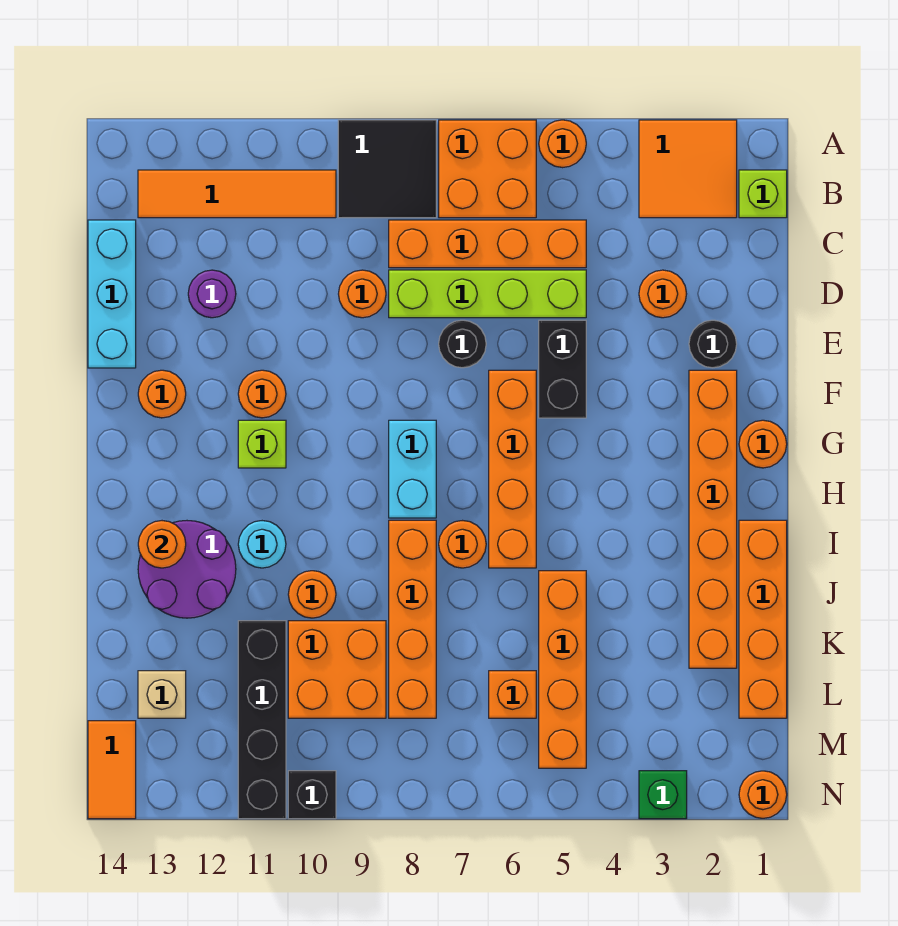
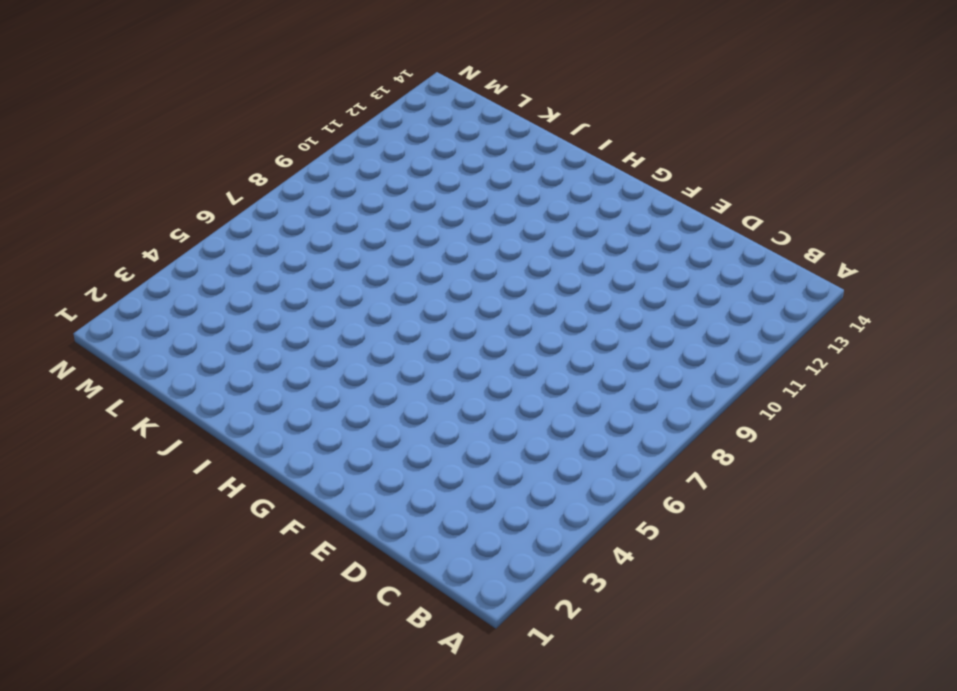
none -> orange tile A2:B3 level 1
none -> orange round brick A5 level 1
none -> orange brick A6:B7 level 1
none -> black tile A8:B9 level 1

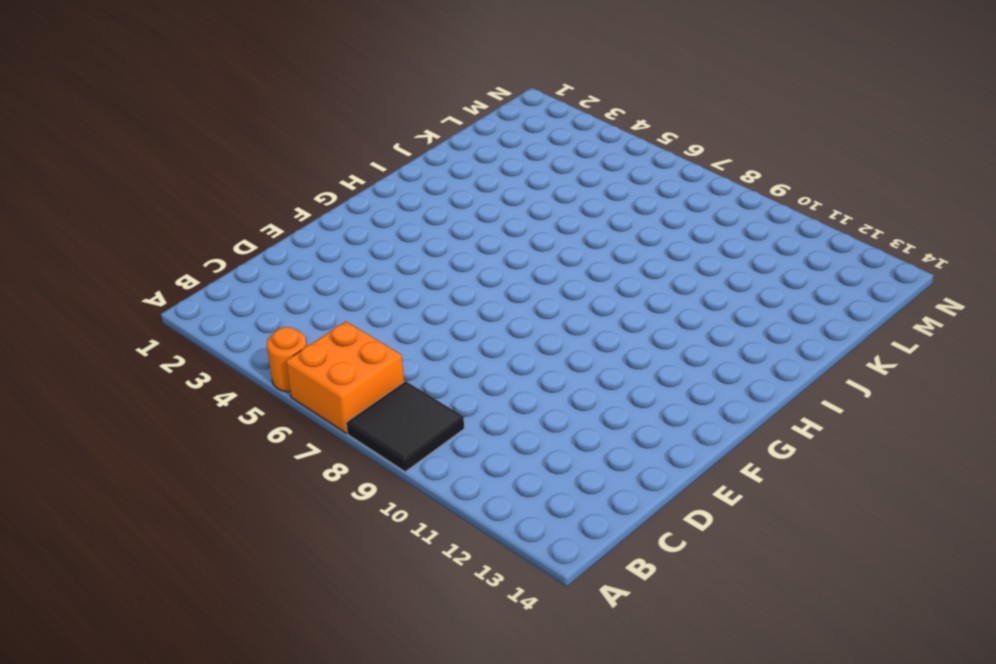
none -> orange tile A2:B3 level 1
none -> lime brick B1 level 1
none -> orange tile B10:B13 level 1
none -> orange brick C5:C8 level 1

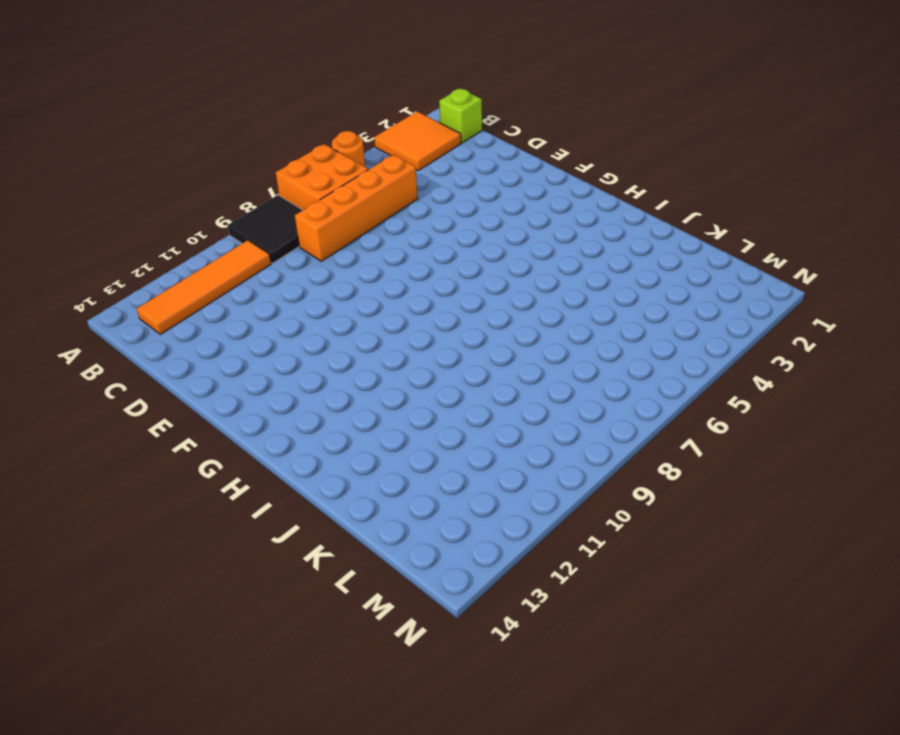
none -> cyan brick C14:E14 level 1
none -> orange round brick D3 level 1
none -> lime brick D5:D8 level 1
none -> orange round brick D9 level 1

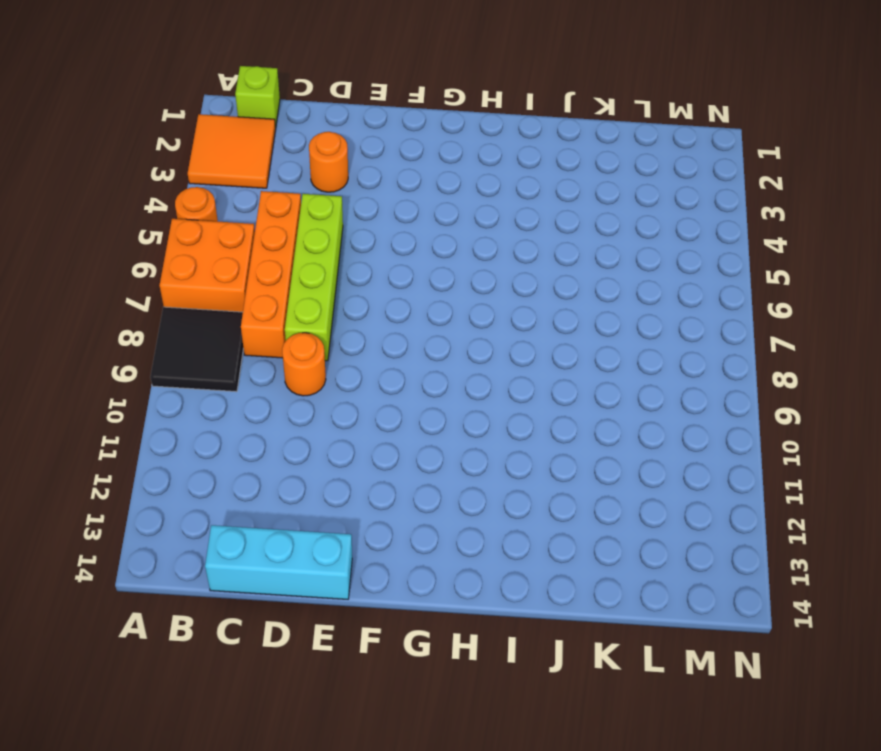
none -> orange tile B10:B13 level 1
none -> purple round brick D12 level 1
none -> black round brick E2 level 1
none -> black brick E5:F5 level 1

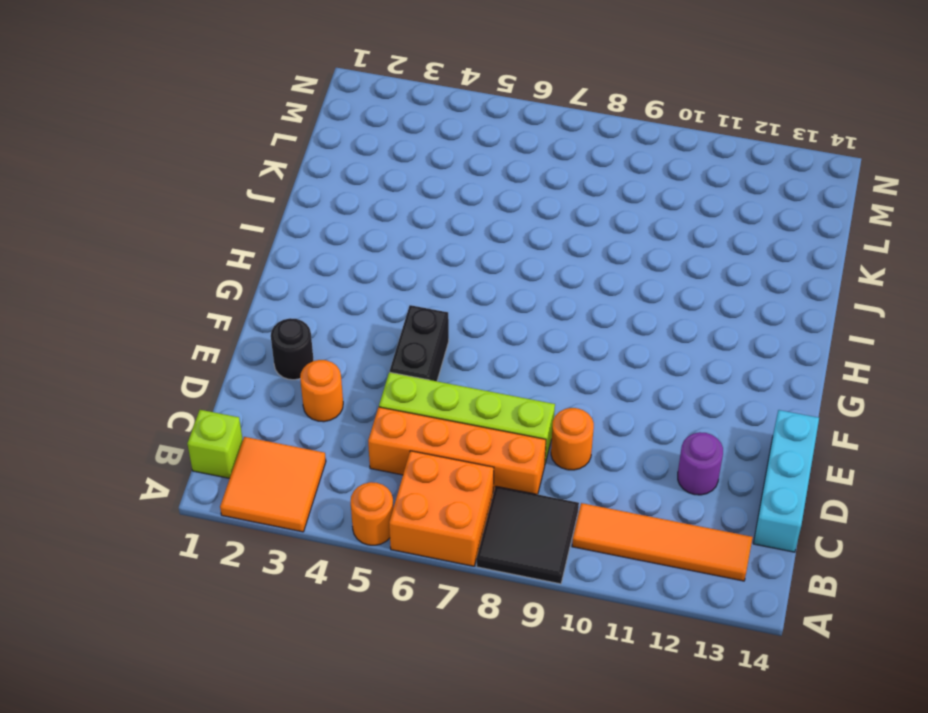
none -> black round brick E7 level 1
none -> orange brick F2:K2 level 1
none -> orange brick F6:I6 level 1
none -> orange round brick F11 level 1

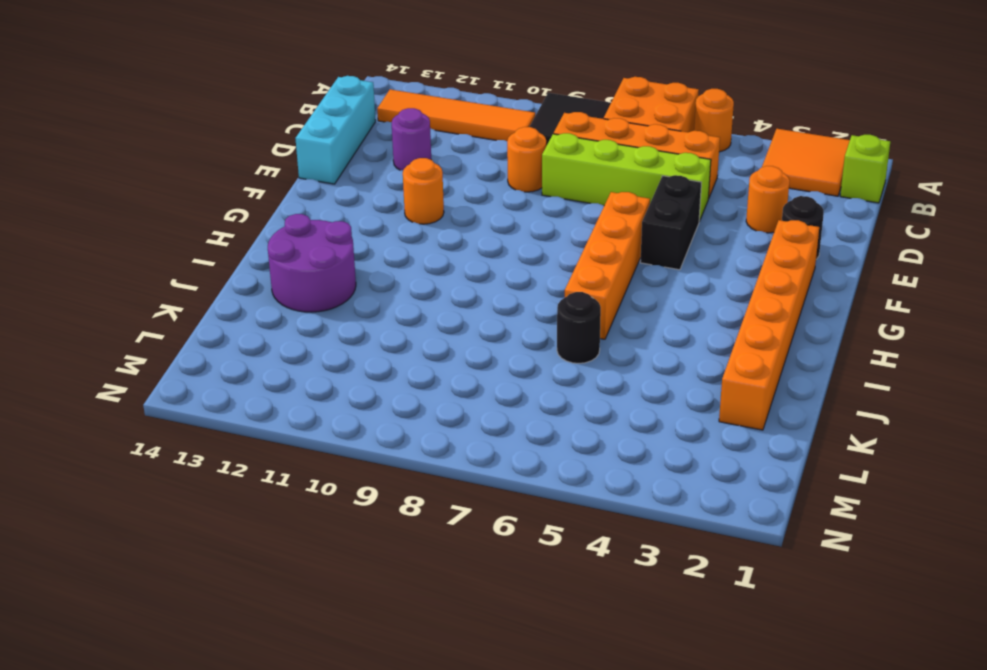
black round brick J6 level 1 -> black round brick E7 level 1
none -> orange round brick F13 level 1
none -> orange round brick G1 level 1
none -> cyan brick G8:H8 level 1
none -> lime brick G11 level 1

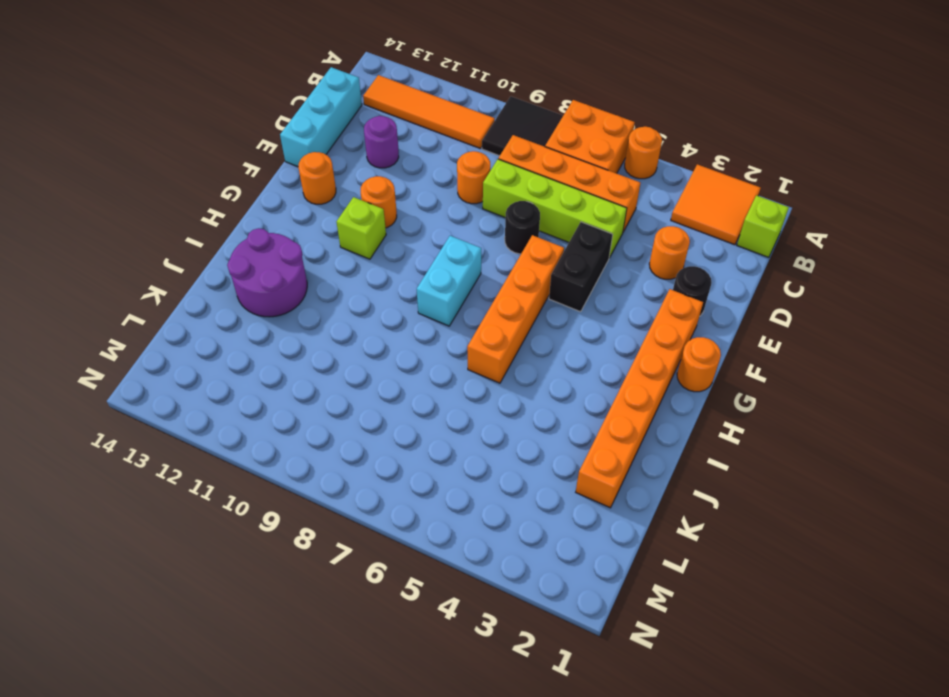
none -> orange brick I1:L1 level 1
none -> orange round brick I7 level 1
none -> orange brick I8:L8 level 1
none -> cyan round brick I11 level 1

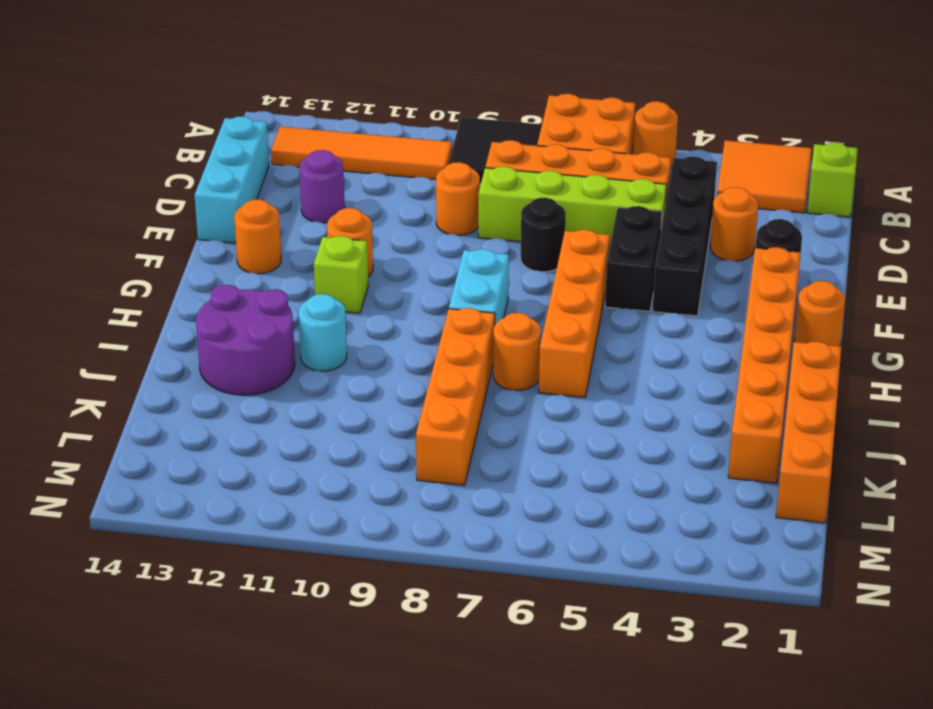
black brick C4:F4 level 1 -> black brick K11:N11 level 1
none -> orange brick J5:M5 level 1
none -> orange round brick J10 level 1
none -> orange brick K9:L10 level 1
none -> orange brick L6 level 1

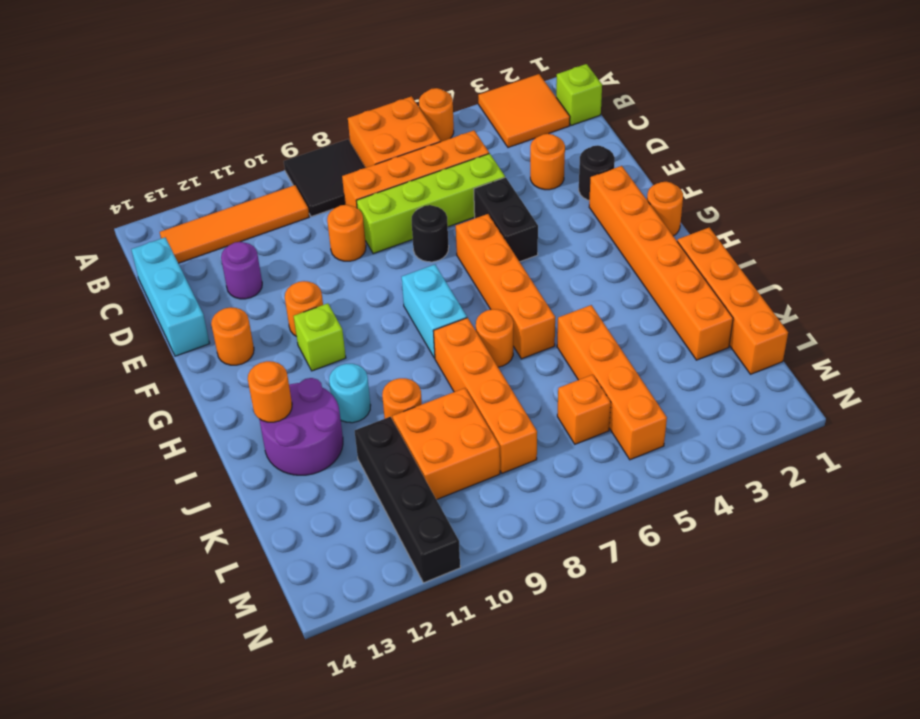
none -> tan brick L13 level 1
none -> orange tile M14:N14 level 1
none -> orange round brick N1 level 1
none -> green brick N3 level 1

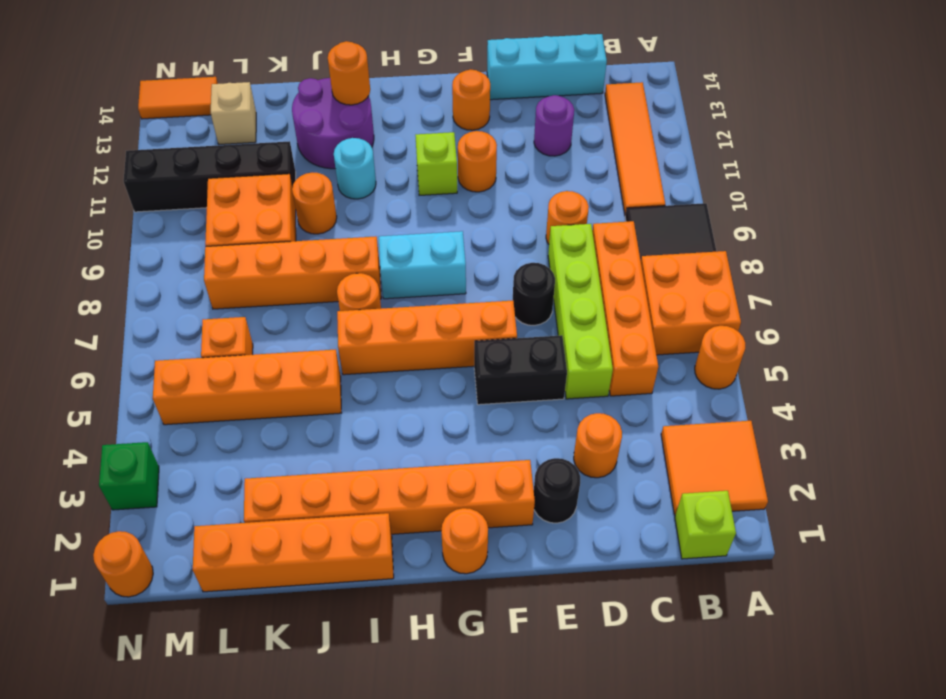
none -> black brick N10 level 1

